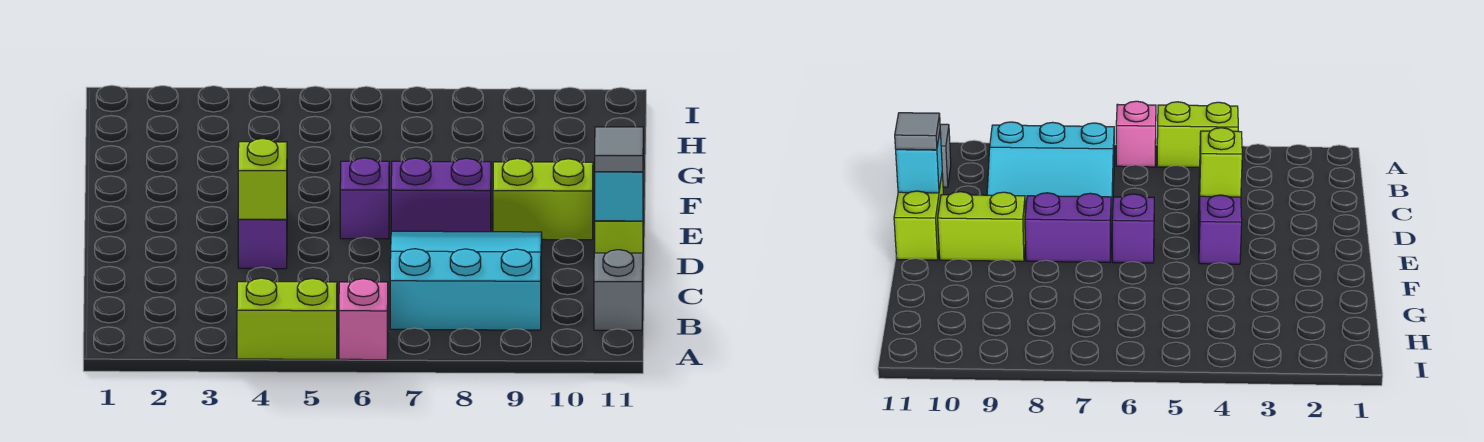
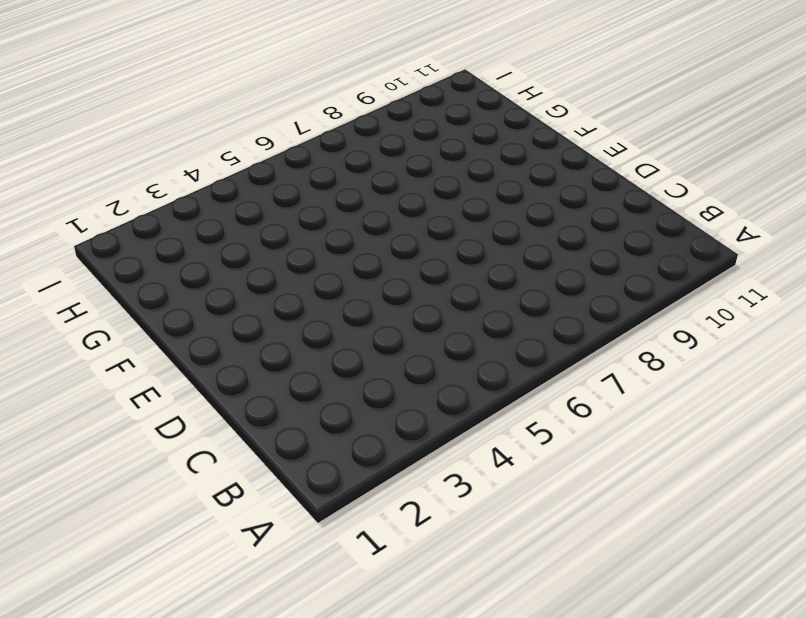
none -> lime brick A4:A5 level 1
none -> pink brick A6 level 1
none -> cyan slope B7:D9 level 1 top B

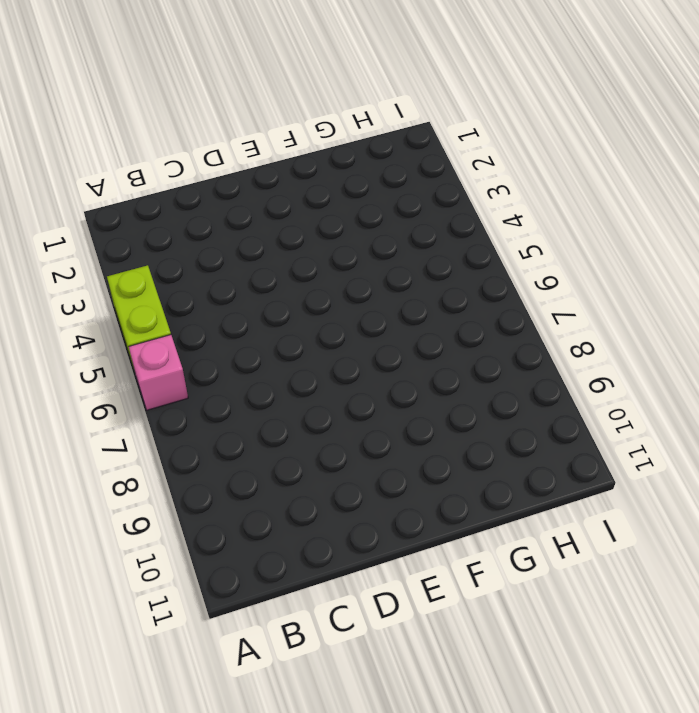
none -> cyan slope B7:D9 level 1 top B
none -> grey brick B11 level 1
none -> purple brick D4:E4 level 1

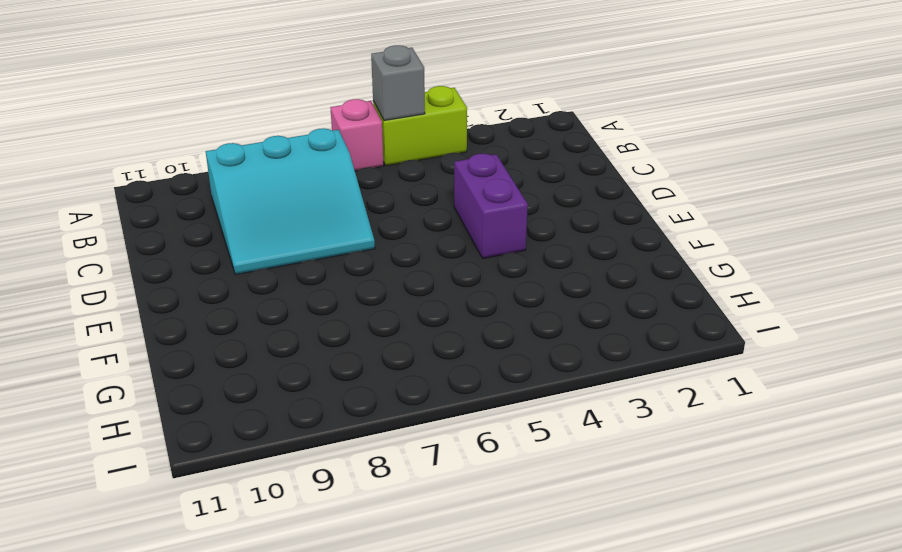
grey brick A5 level 2 -> grey brick B11 level 1
none -> lime brick D11:E11 level 1
none -> purple brick E6 level 1
none -> purple brick E7:E8 level 1

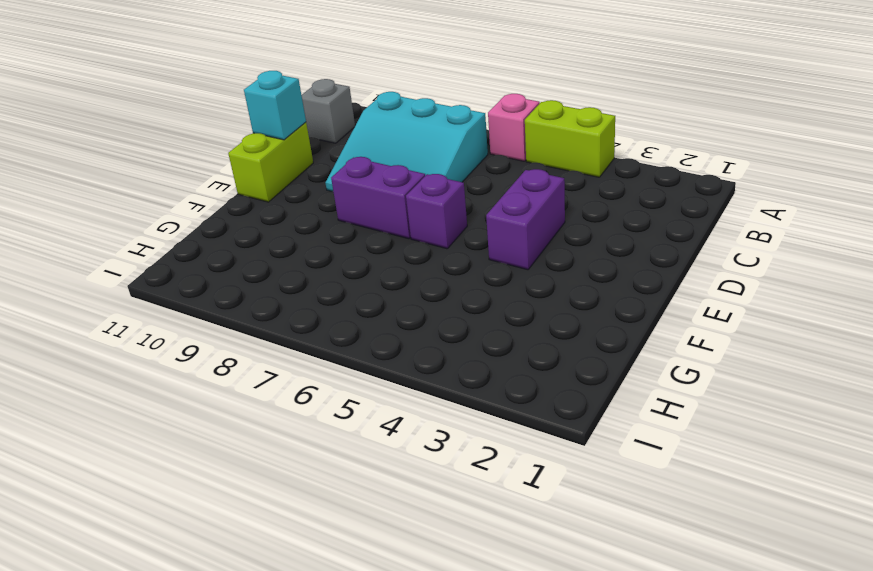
none -> lime brick E9:E10 level 1
none -> lime brick D4 level 2
none -> grey tile D11 level 3

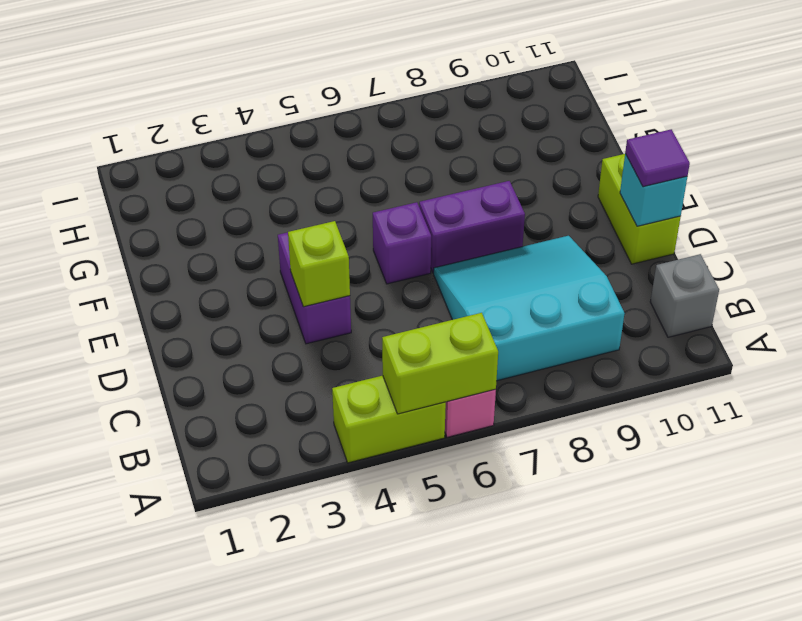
lime brick A5:A6 level 2 -> lime brick E9:E10 level 1
purple tile D11 level 3 -> grey tile D11 level 3

